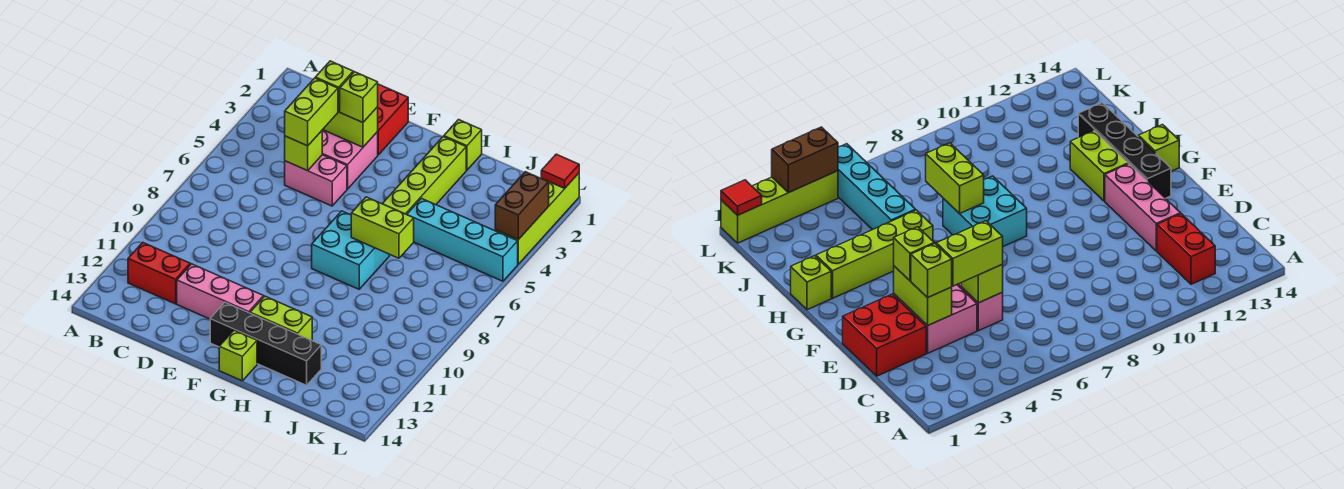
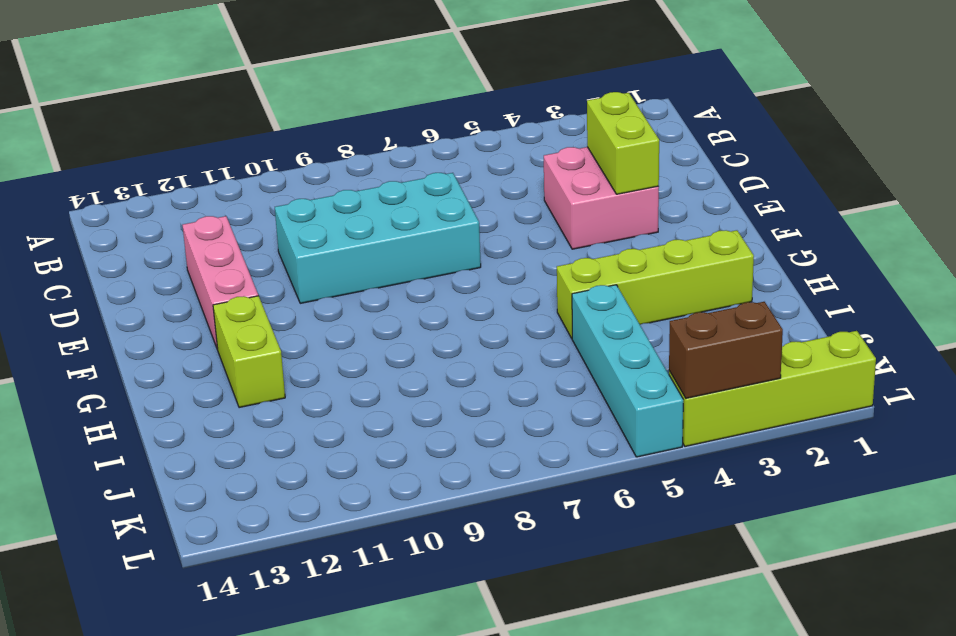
cyan brick D7:E10 level 1 -> none
none -> red brick B12:C12 level 1
none -> red brick D1:E2 level 1
none -> pink brick D5:E5 level 1

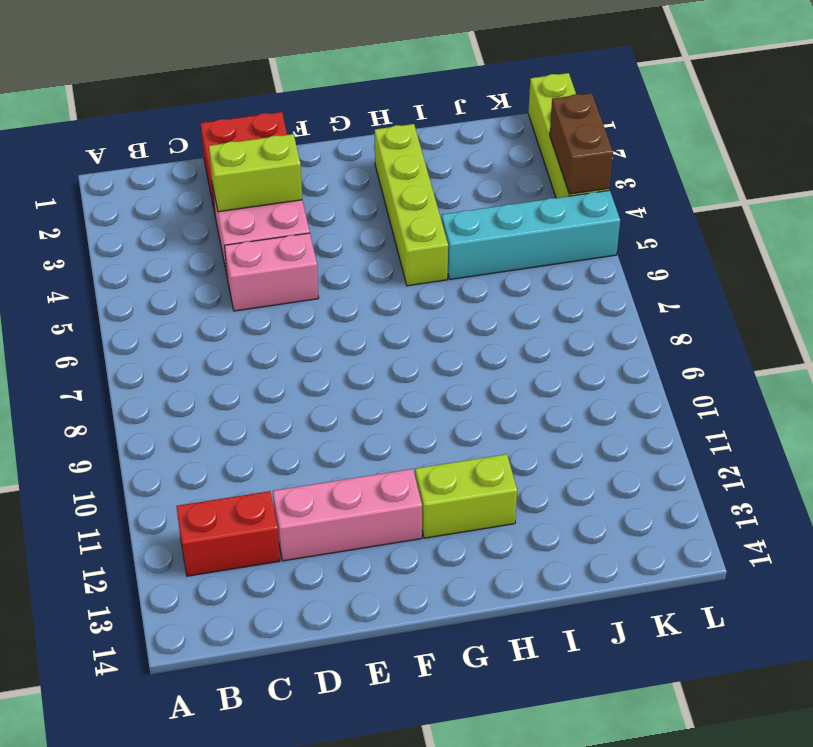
none -> black brick F13:I13 level 1
none -> cyan brick G7:H8 level 1
none -> lime brick G14 level 1

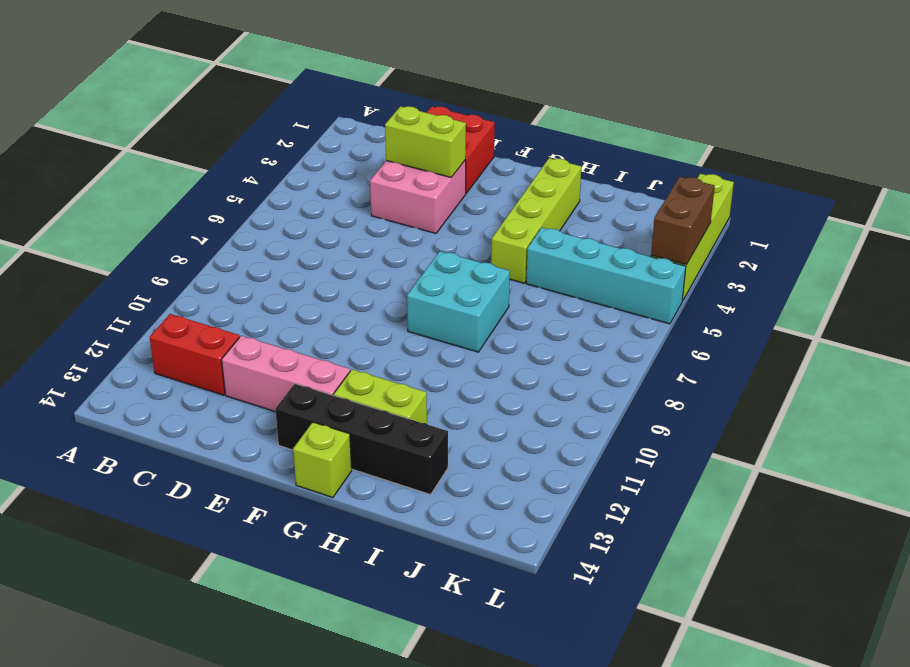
none -> pink brick D5:E5 level 1
none -> lime brick H1 level 1
none -> lime brick D5 level 2

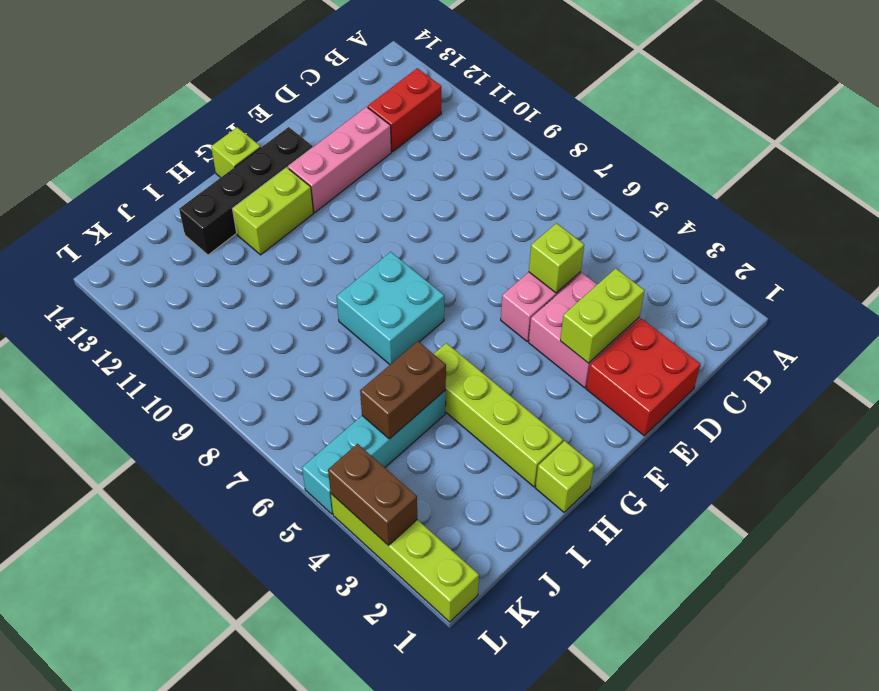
brown brick I5:J5 level 2 -> none
none -> lime brick H7:I7 level 2
none -> red tile L1 level 2
none -> lime brick D3 level 3

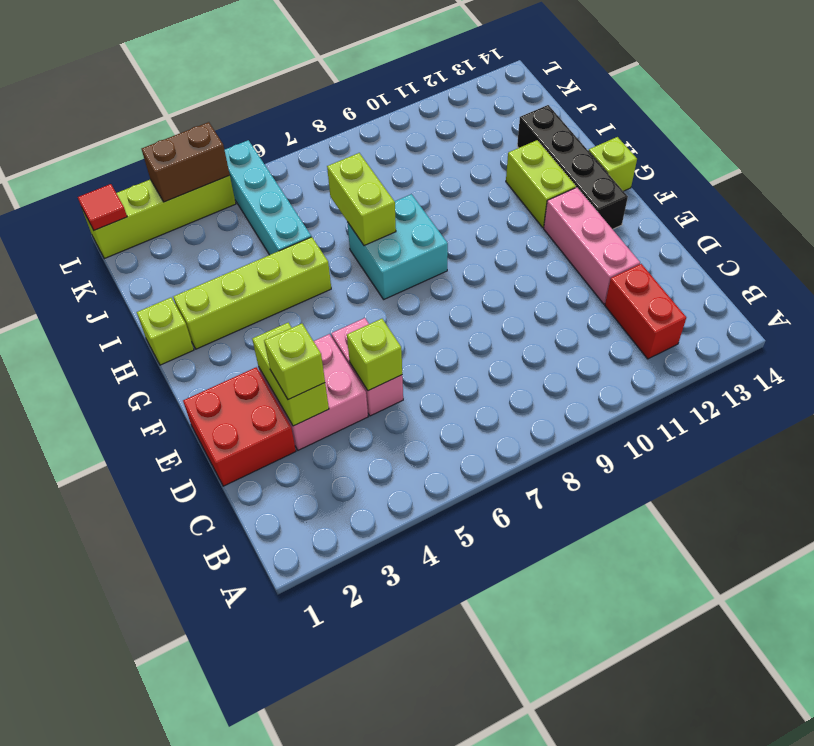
none -> lime brick D4:D5 level 3
none -> lime brick E3 level 3

